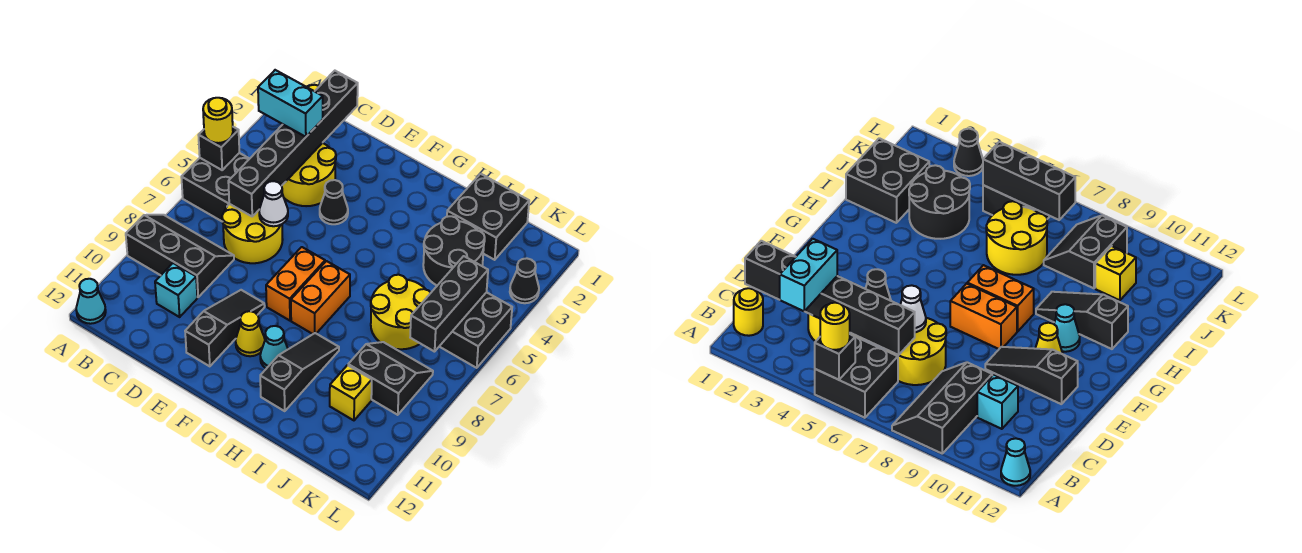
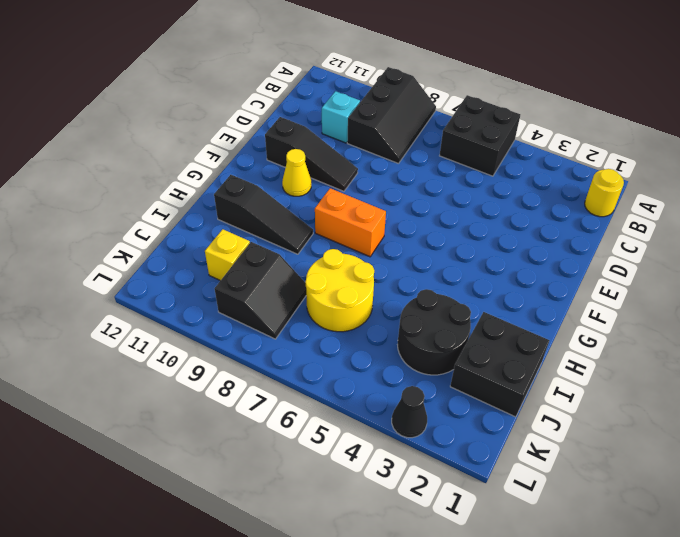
none -> cyan cone A12 level 1
none -> yellow round brick C3:D4 level 1
none -> yellow round brick C6:D7 level 1

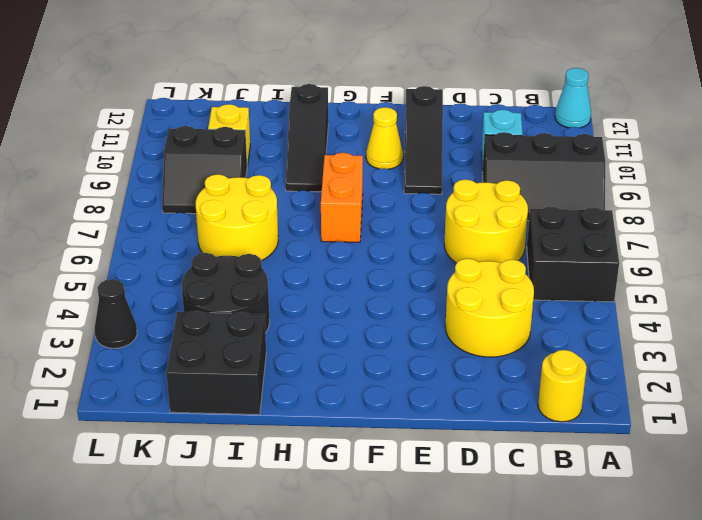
none -> black cone E4 level 1
none -> orange brick F7:F8 level 1
none -> cyan cone G10 level 1

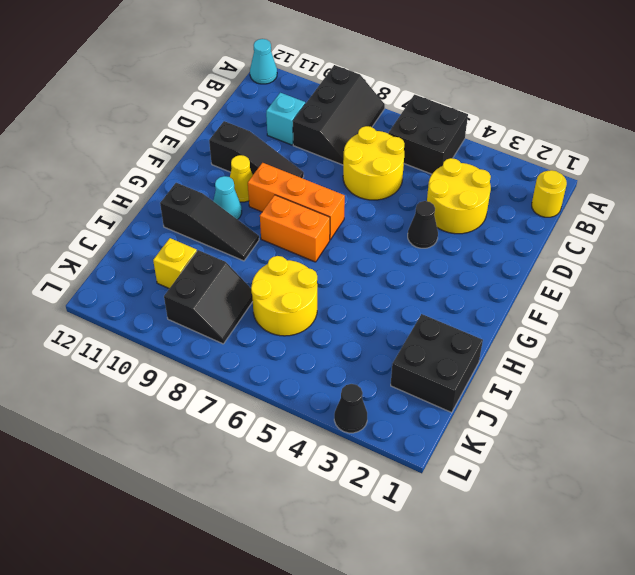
orange brick F7:F9 level 1 -> orange brick F7:F8 level 1
none -> black round brick I3:J4 level 1
none -> black brick K5:L6 level 1
none -> black brick A5 level 2

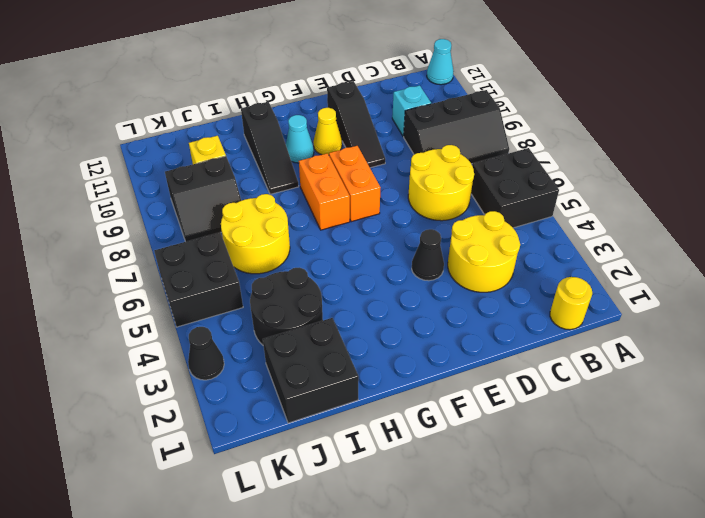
none -> black brick A5 level 2
none -> black brick C1:C6 level 2
none -> white cone D6 level 2

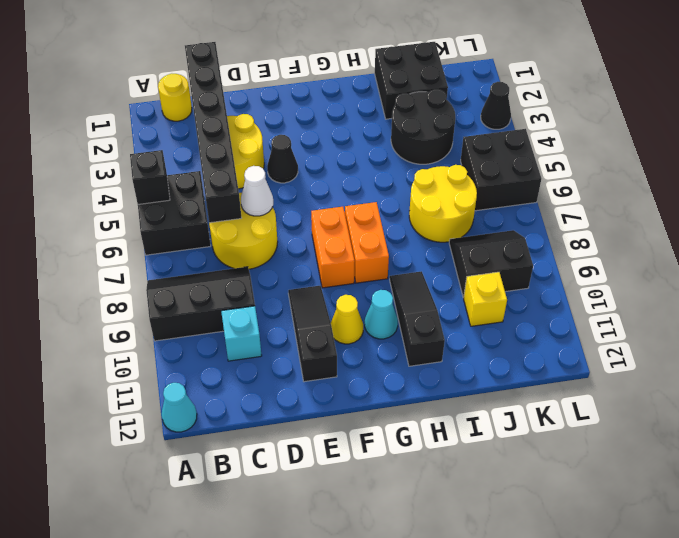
none -> black brick K5:K7 level 2
none -> yellow round brick A5 level 3
none -> cyan brick B3:C3 level 3

